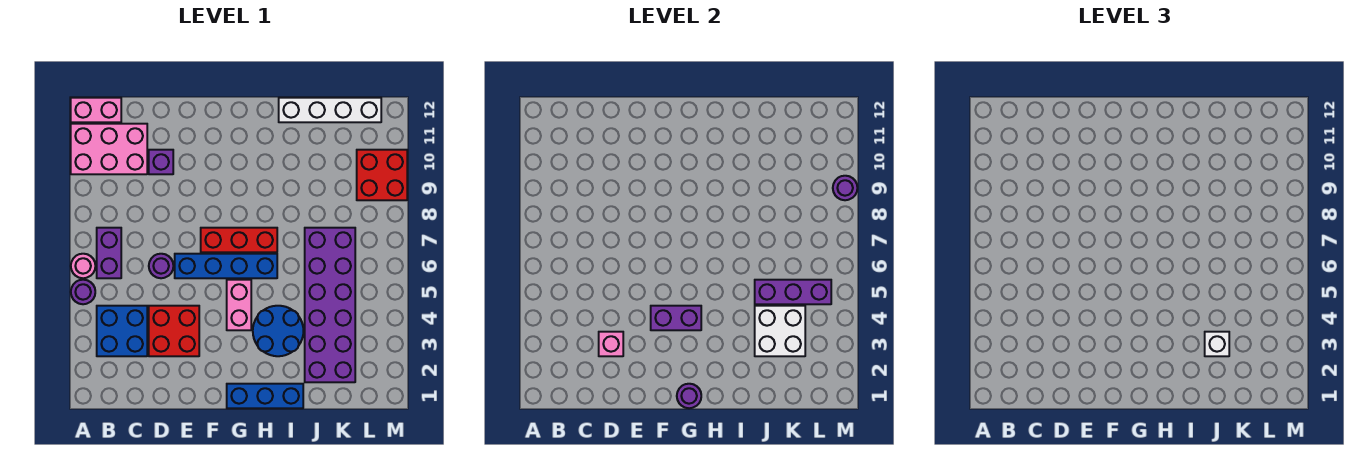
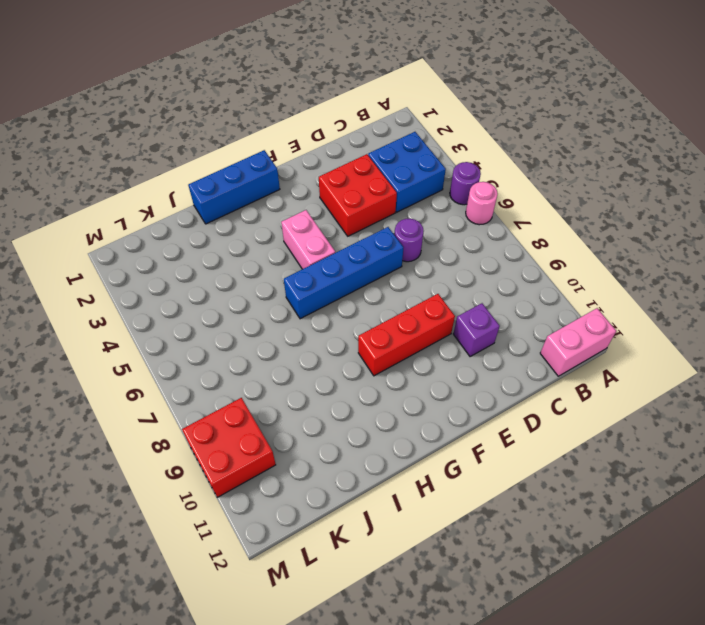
red brick E9:G9 level 1 -> red brick F7:H7 level 1
none -> pink brick A10:C11 level 1
none -> purple brick B6:B7 level 1
none -> blue round brick H3:I4 level 1

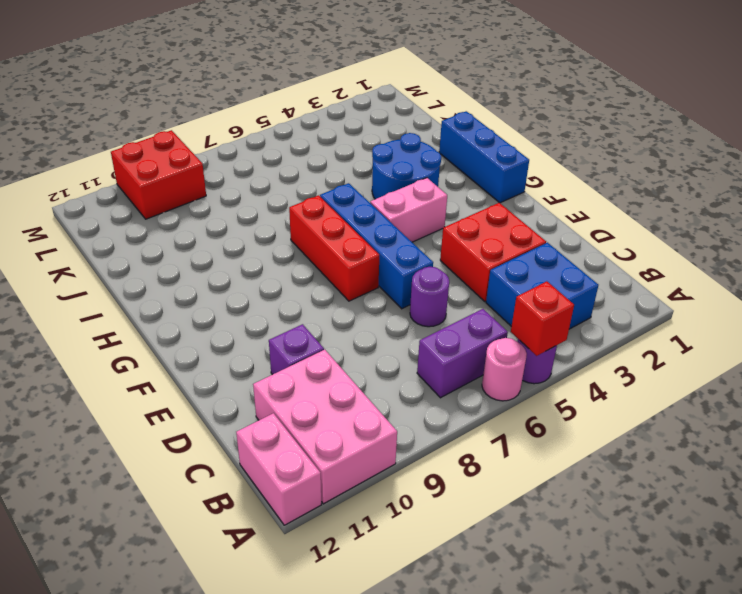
red brick A5 level 2 -> none
none -> white brick I12:L12 level 1
none -> purple brick J2:K7 level 1
none -> pink brick D3 level 2

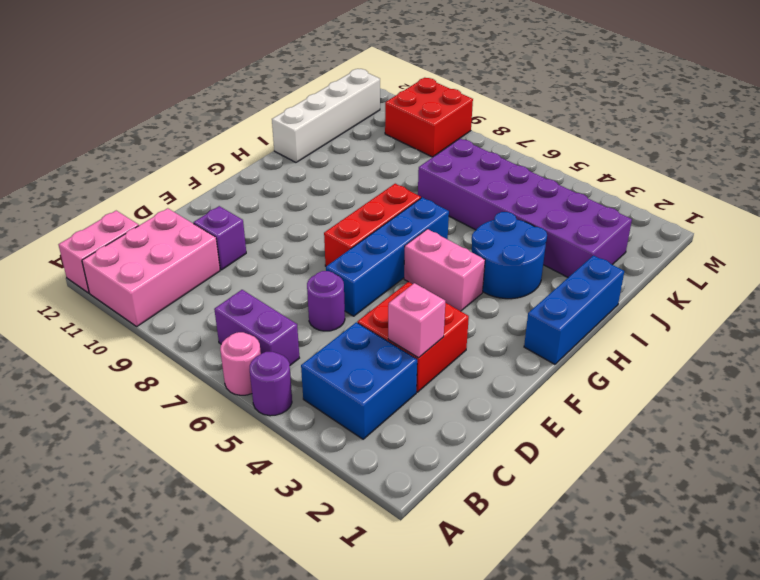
none -> purple brick F4:G4 level 2
none -> purple round brick G1 level 2
none -> white brick J3:K4 level 2

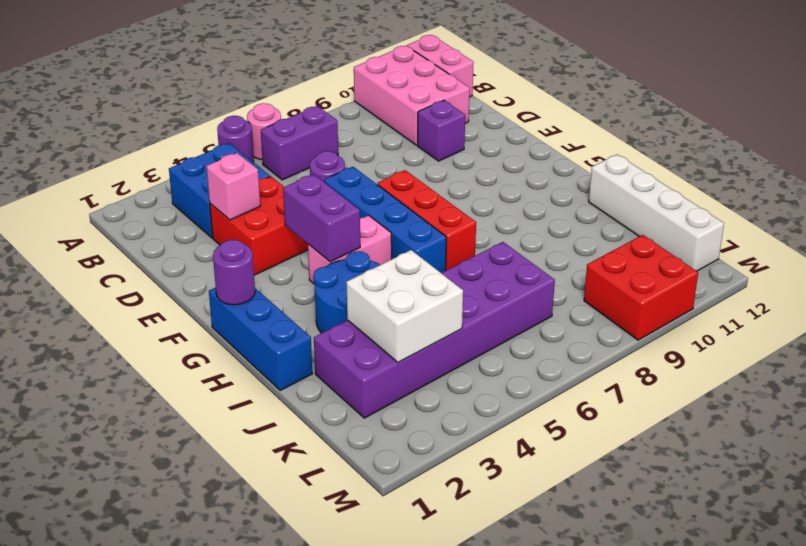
none -> purple brick J5:L5 level 2
none -> purple round brick M9 level 2
none -> white brick J3 level 3

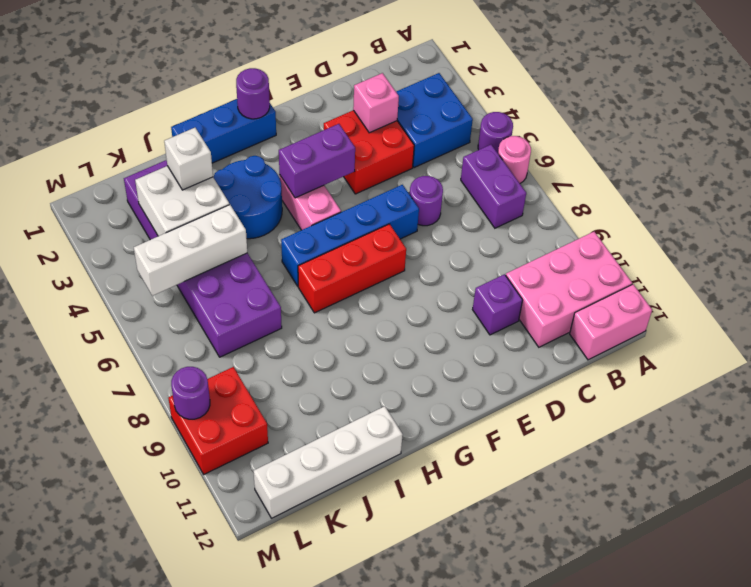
white brick J5:L5 level 2 -> purple brick J5:L5 level 2

